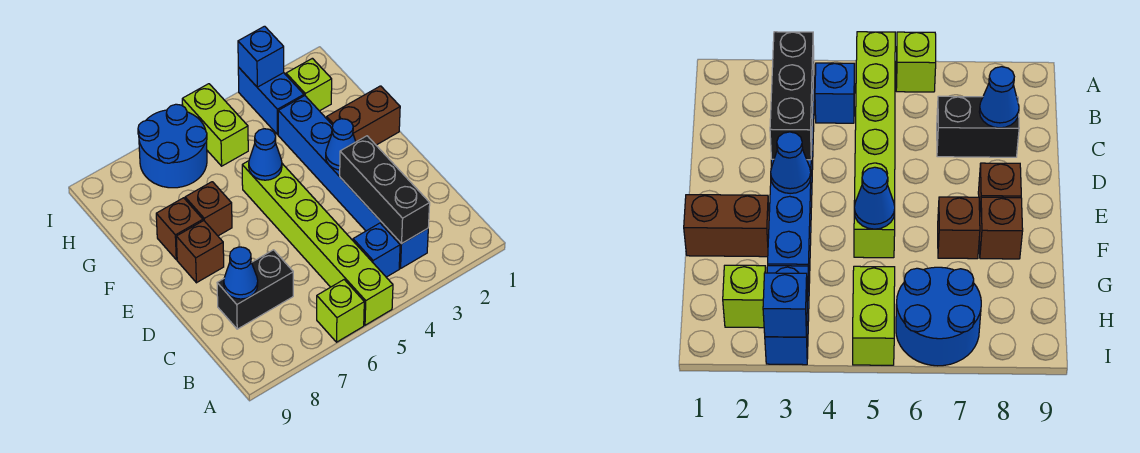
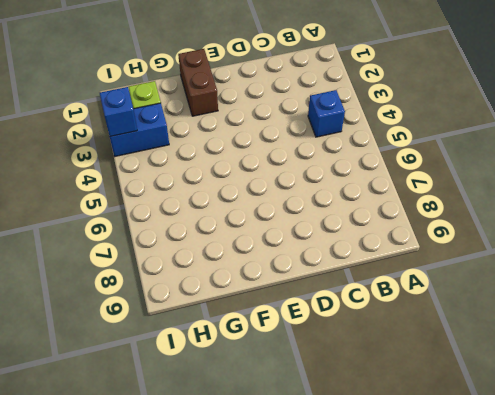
none -> lime brick A5:F5 level 1
none -> lime brick A6 level 1
none -> blue brick B3:G3 level 1

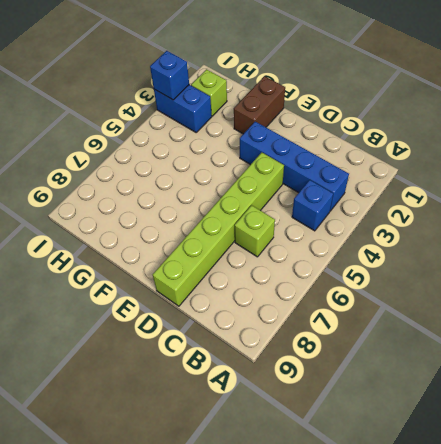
blue brick B3:E3 level 1 -> blue brick B3:G3 level 1
lime brick C6 level 1 -> lime brick A6 level 1
lime brick D4:D9 level 1 -> lime brick A5:F5 level 1
none -> black brick C7:C8 level 1
none -> brown brick E8 level 1
none -> brown brick F7 level 1

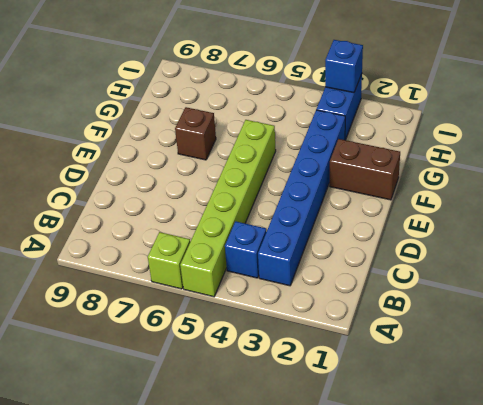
none -> black brick C7:C8 level 1
none -> brown brick E8 level 1
none -> brown brick F8 level 1

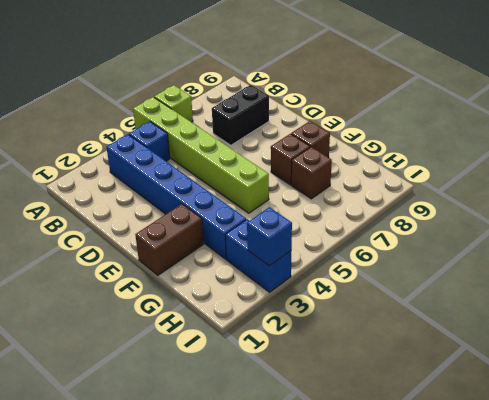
brown brick G7 level 1 -> brown brick E8 level 1
none -> lime brick H2 level 1
none -> lime brick H5:I5 level 1
none -> blue round brick H6:I7 level 1

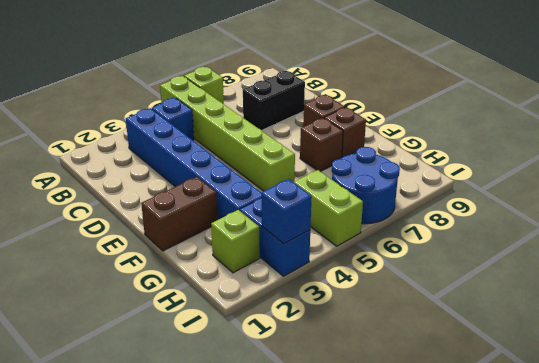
none -> black brick B3:D3 level 2
none -> blue cone C8 level 2
none -> blue cone E3 level 2

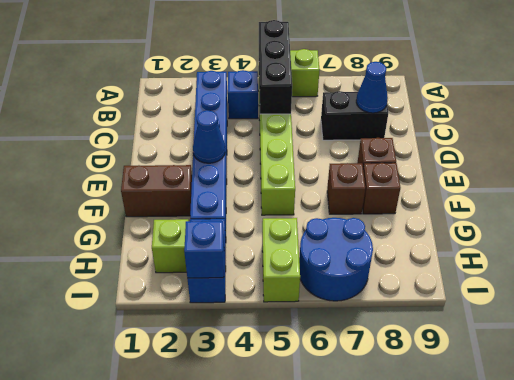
black brick A5:C5 level 2 -> black brick B3:D3 level 2
none -> blue cone F5 level 2

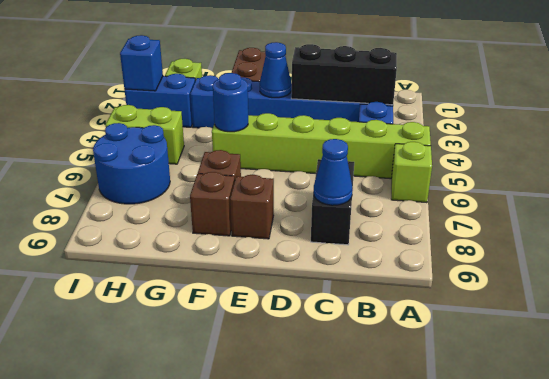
blue round brick F5 level 2 -> blue cone F5 level 2

